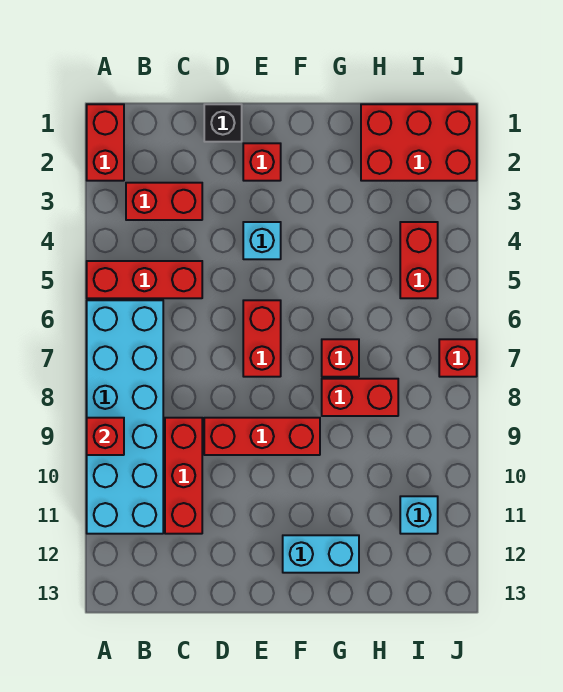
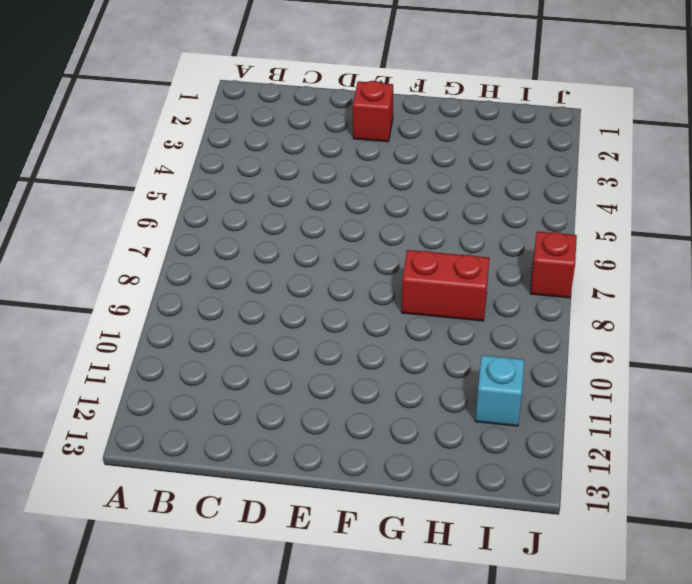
none -> red brick A1:A2 level 1
none -> red brick A5:C5 level 1
none -> cyan brick A6:B11 level 1

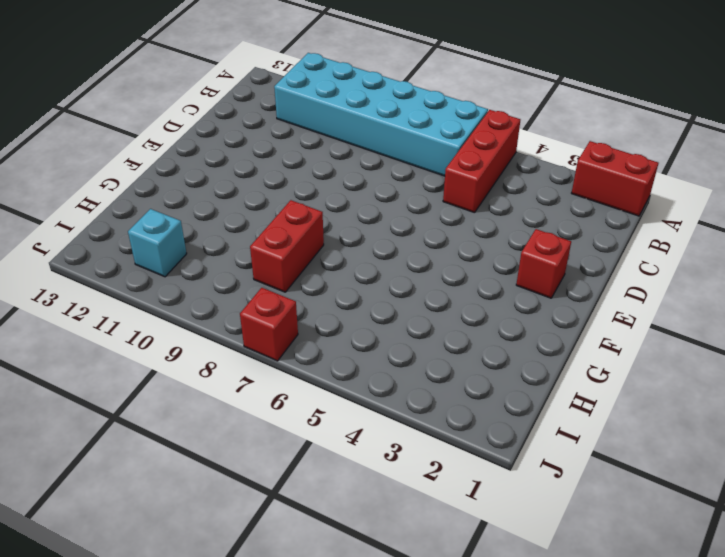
none -> red brick B3:C3 level 1
none -> red brick C9:C11 level 1
none -> black brick D1 level 1

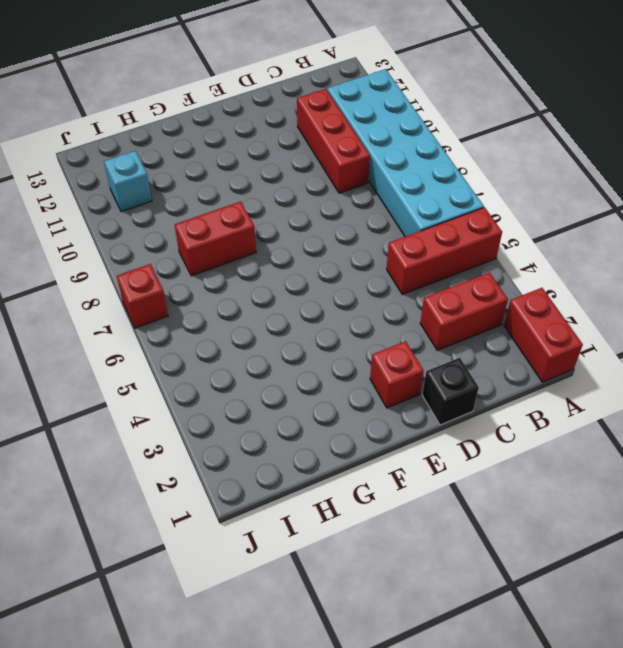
none -> red brick D9:F9 level 1
none -> cyan brick E4 level 1
none -> red brick E6:E7 level 1

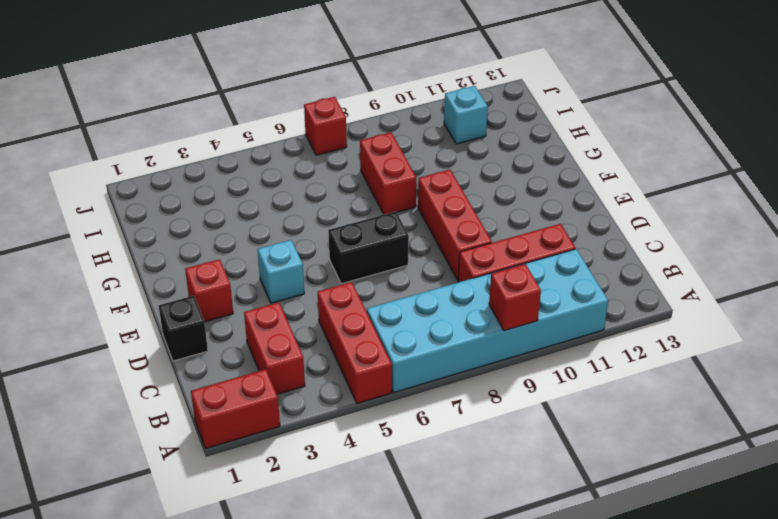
black brick E6:E7 level 1 -> red brick E6:E7 level 1
none -> cyan brick F12:G12 level 1
none -> red brick G7 level 1
none -> red brick H1:J2 level 1

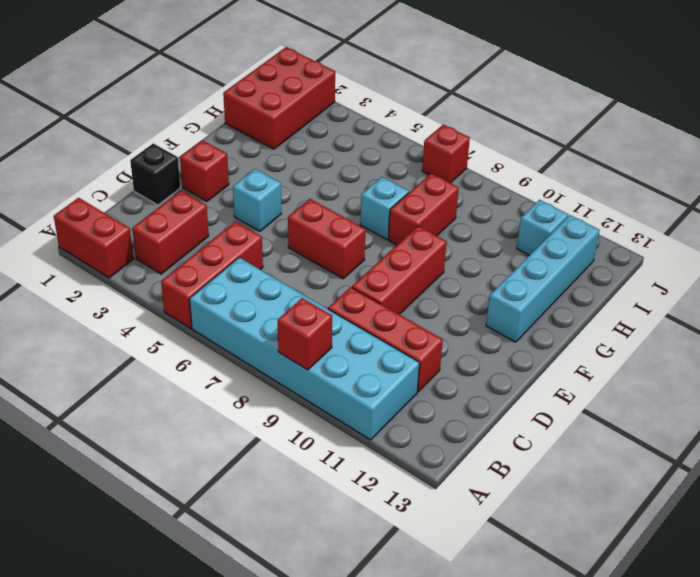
cyan brick F12:I12 level 1 -> cyan brick F12:G12 level 1
cyan brick G7 level 1 -> red brick G7 level 1
none -> red brick I4:I5 level 1

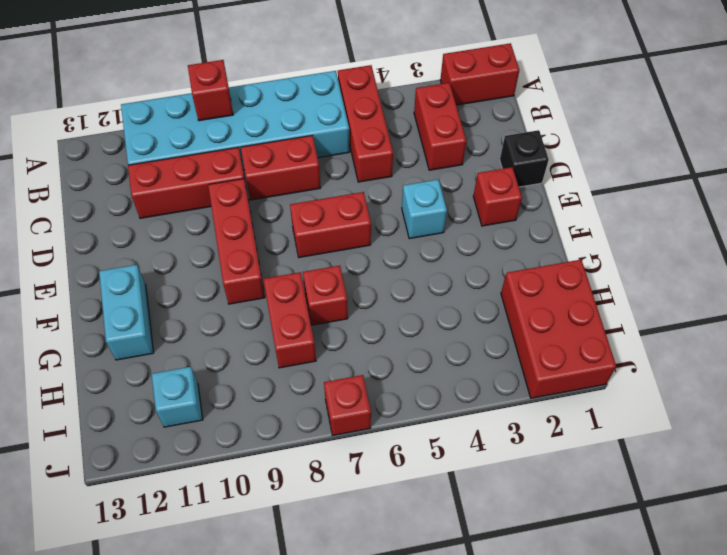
red brick C7:C8 level 1 -> red brick I4:I5 level 1

